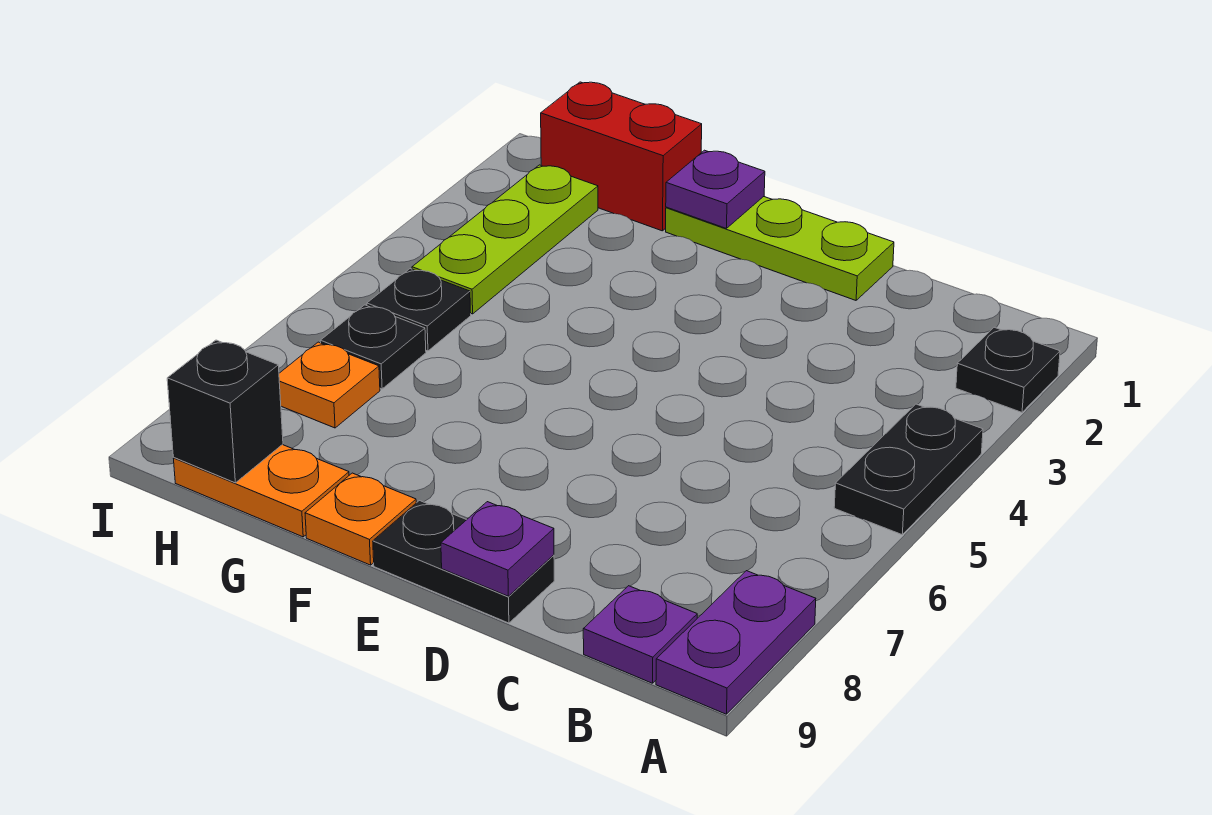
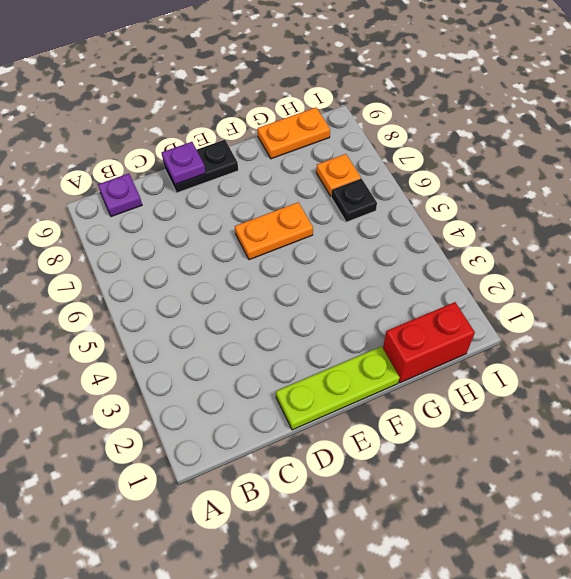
orange plate E6:F6 level 1 -> none
none -> black plate A2 level 1
none -> black plate A4:A5 level 1
none -> purple plate A8:A9 level 1

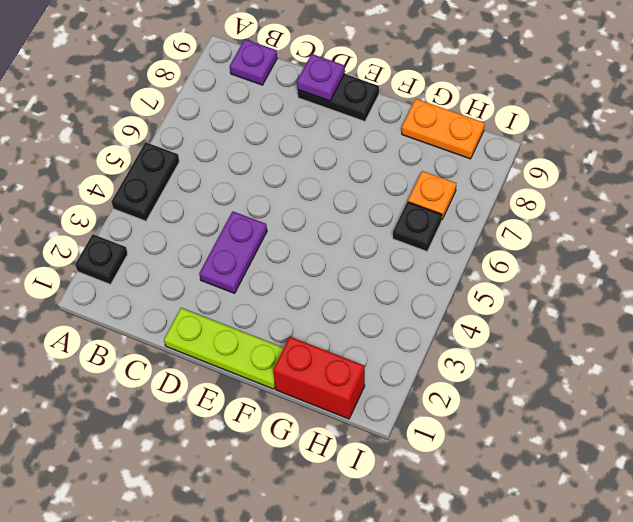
purple plate D3:D4 level 1 -> purple plate A8:A9 level 1
none -> orange plate F9 level 1
none -> lime plate H2:H4 level 1
none -> black plate H5 level 1

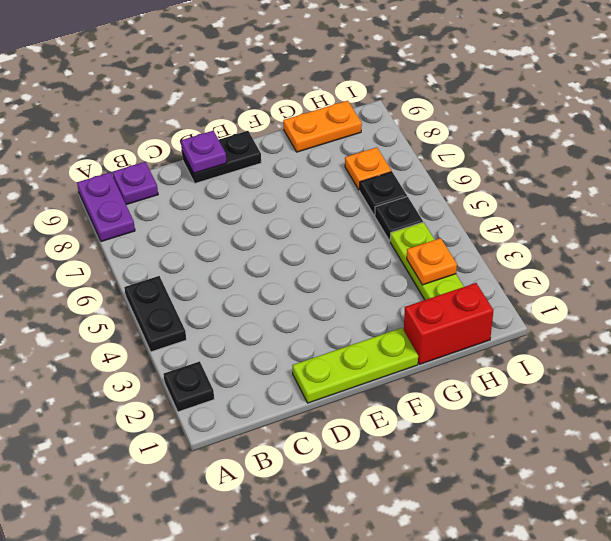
orange plate H3 level 2 -> orange plate F9 level 1
none -> purple plate F1 level 2
none -> black brick H9 level 2

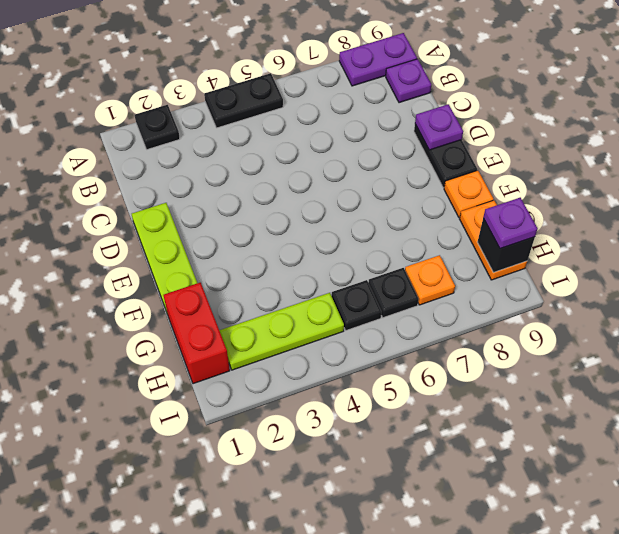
purple plate H9 level 3 -> purple plate F1 level 2

